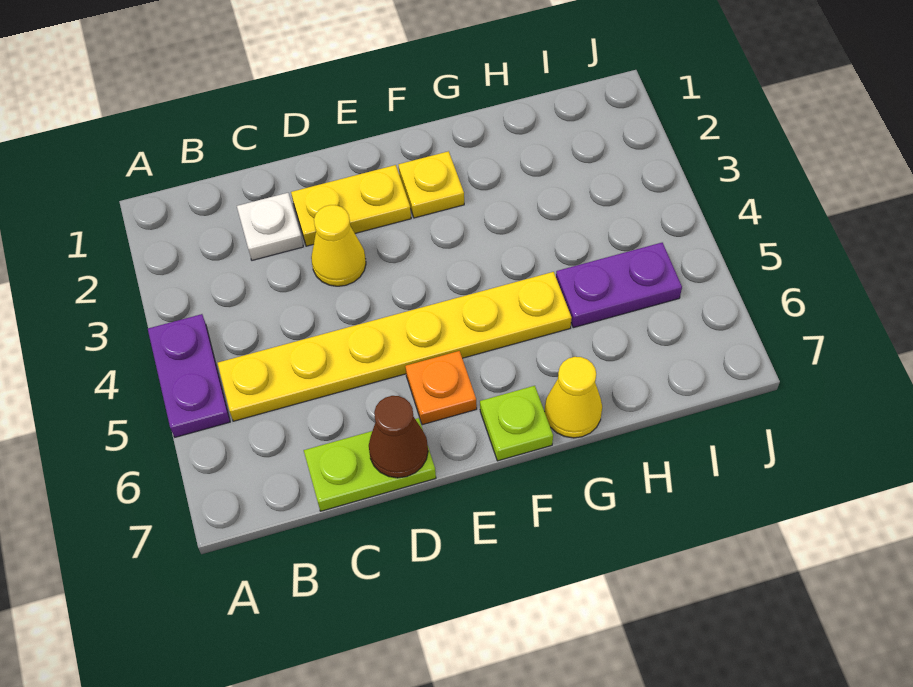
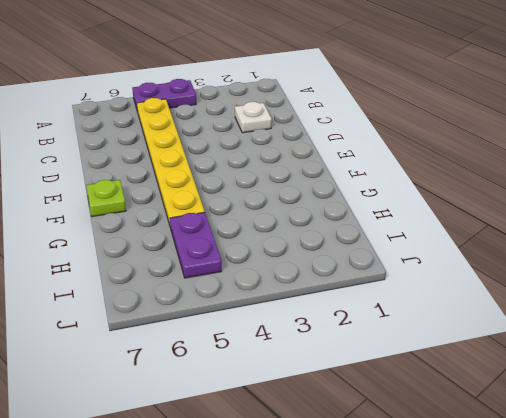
none -> lime plate C7:D7 level 1
none -> yellow plate D2:E2 level 1
none -> yellow cone D3 level 1

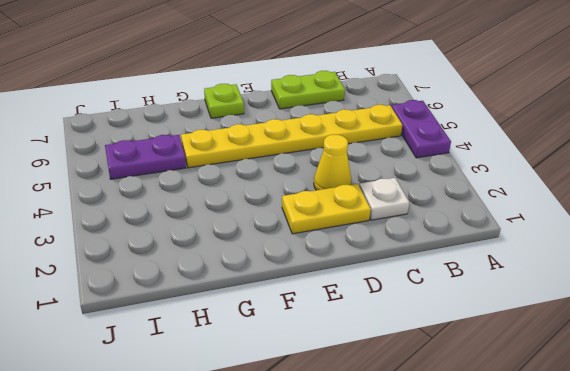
none -> orange plate E6 level 1
none -> yellow plate F2 level 1
none -> yellow cone G7 level 1

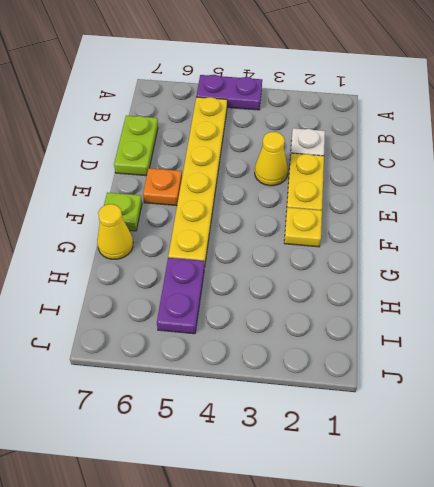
none -> brown cone D7 level 2

